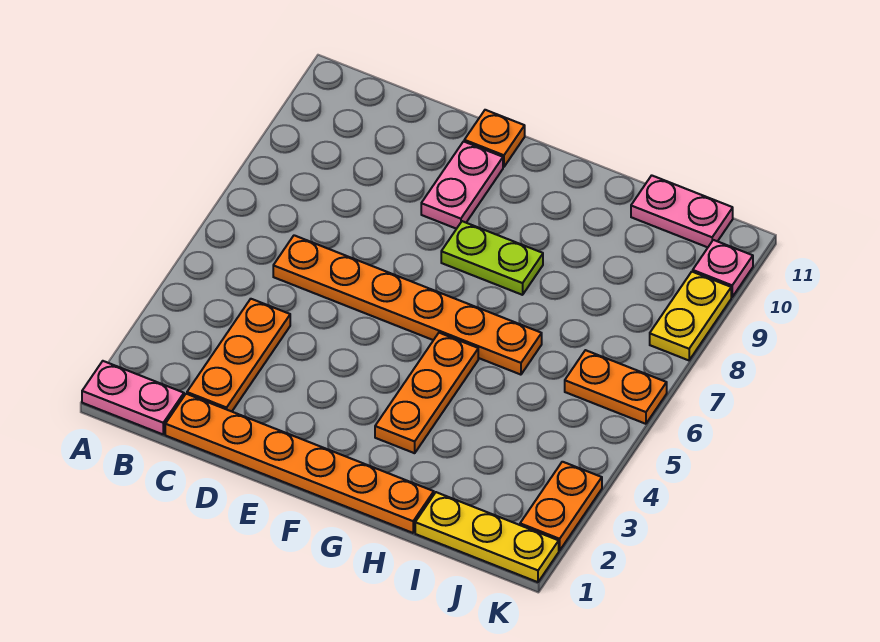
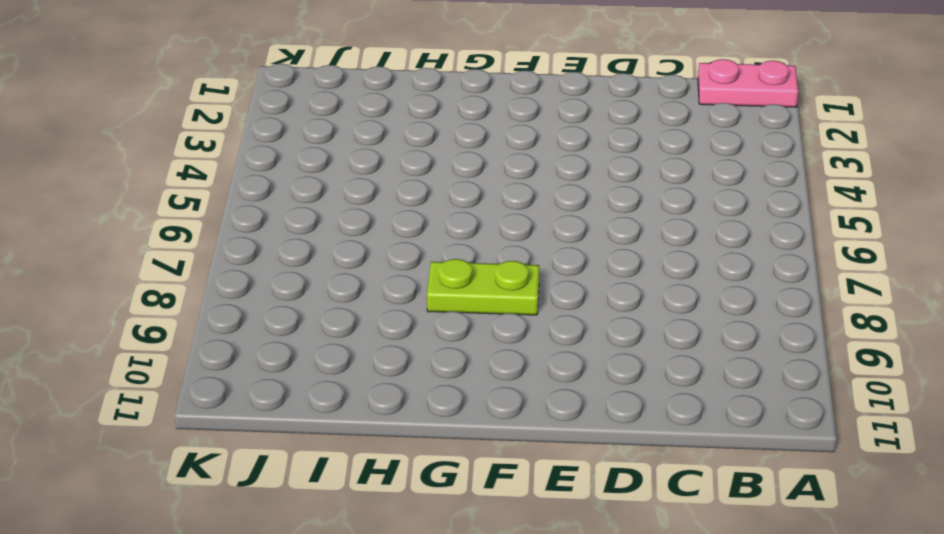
none -> orange plate C1:H1 level 1
none -> orange plate C2:C4 level 1
none -> orange plate C6:H6 level 1

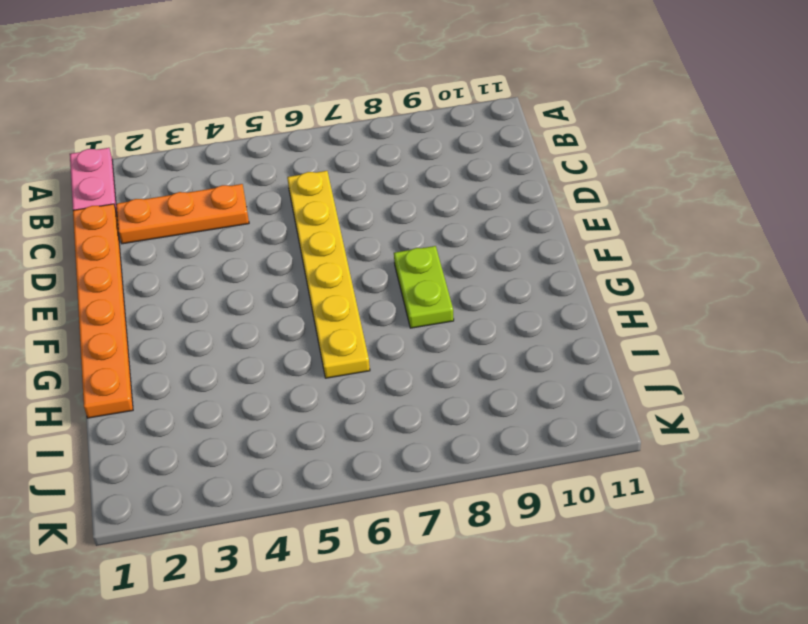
yellow plate C6:H6 level 1 -> orange plate C6:H6 level 1
none -> pink plate E9:E10 level 1
none -> orange plate E11 level 1
none -> orange plate G3:G5 level 1

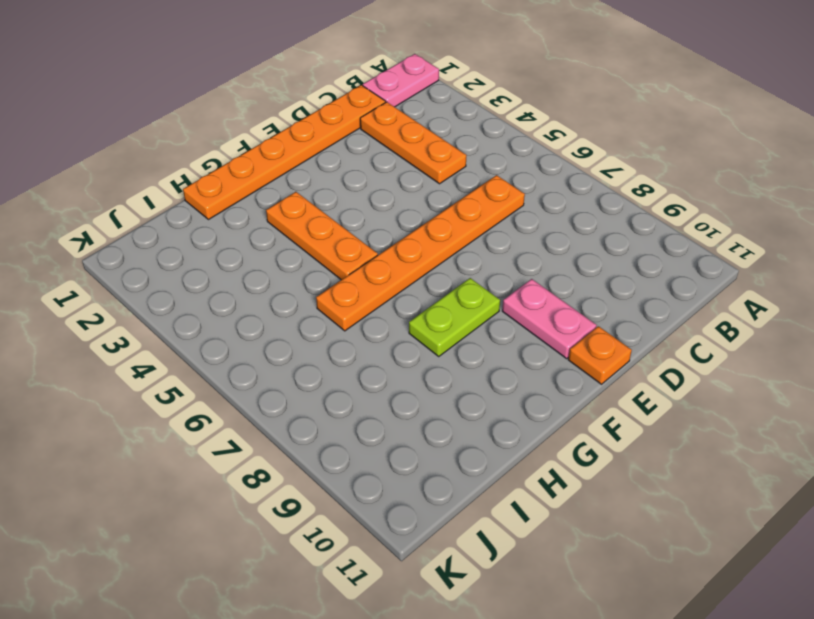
none -> yellow plate I1:K1 level 1
none -> pink plate I11:J11 level 1
none -> orange plate J6:K6 level 1

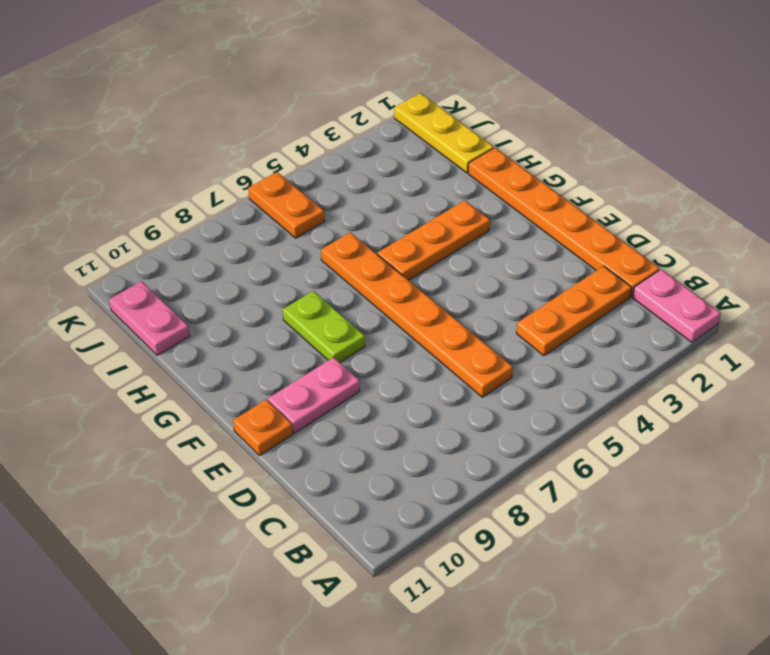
none -> orange plate K2:K3 level 1
none -> yellow plate K8:K9 level 1
none -> pink plate K10 level 1

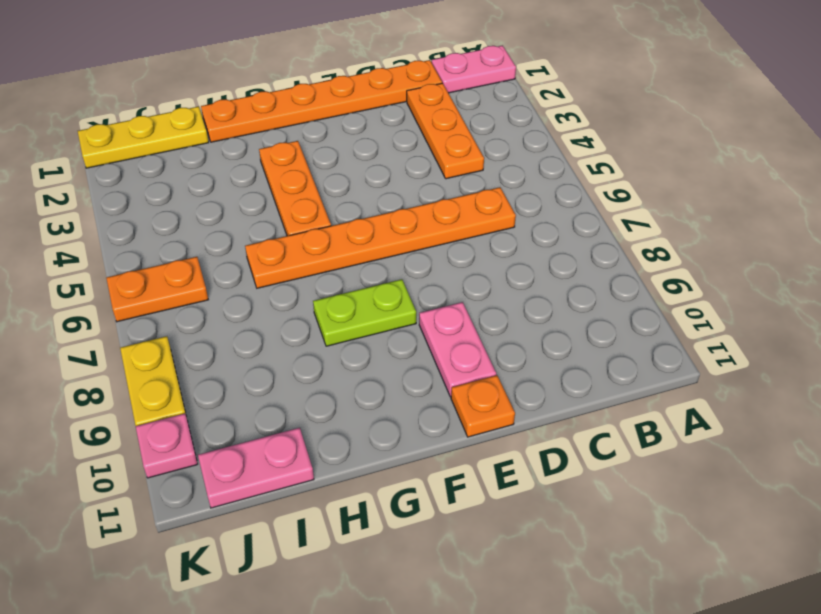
none -> orange plate K2:K3 level 1

